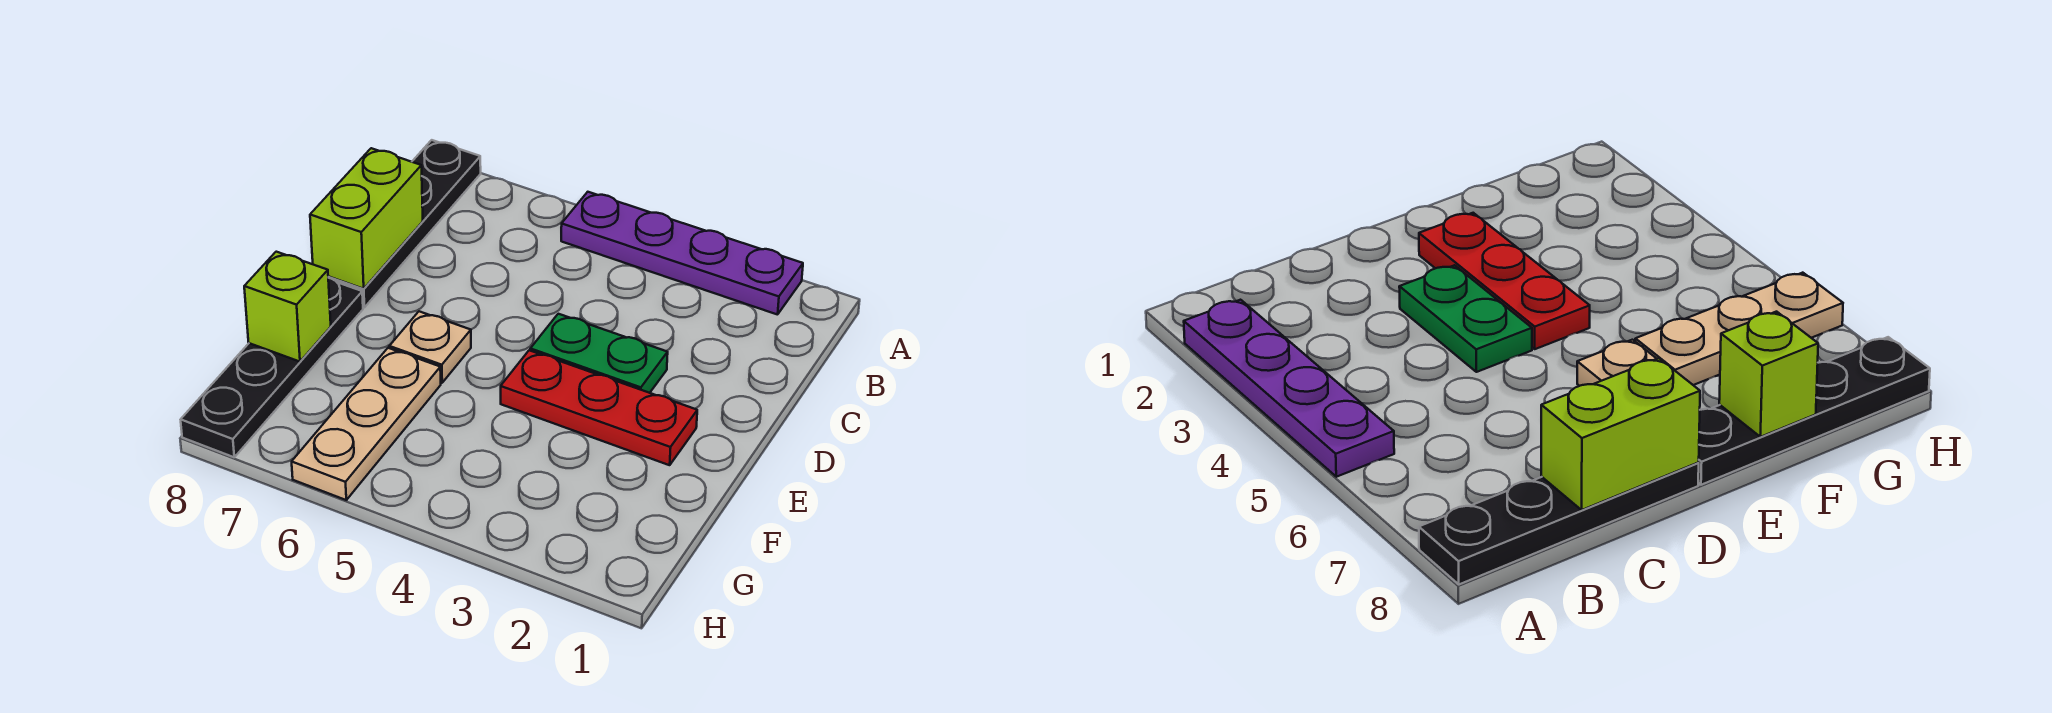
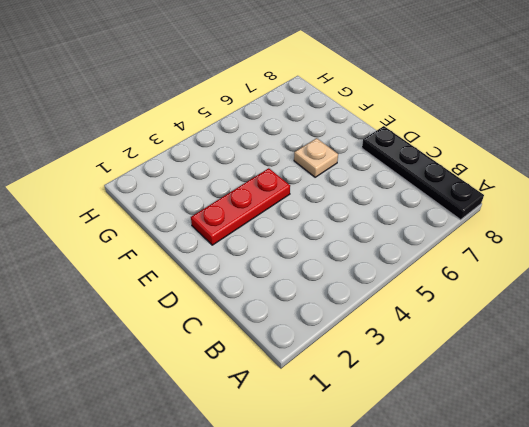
none -> purple plate A2:A5 level 1
none -> green plate D3:D4 level 1

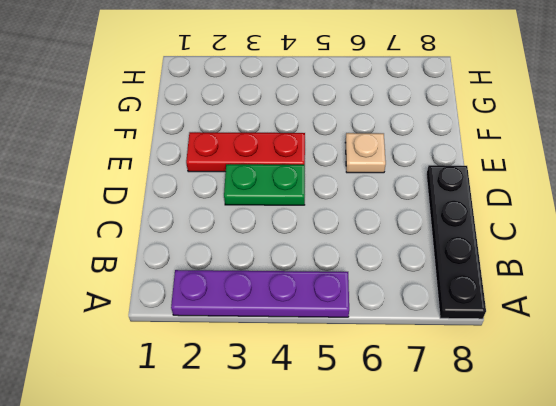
none -> black plate E8:H8 level 1
none -> tan plate F6:H6 level 1

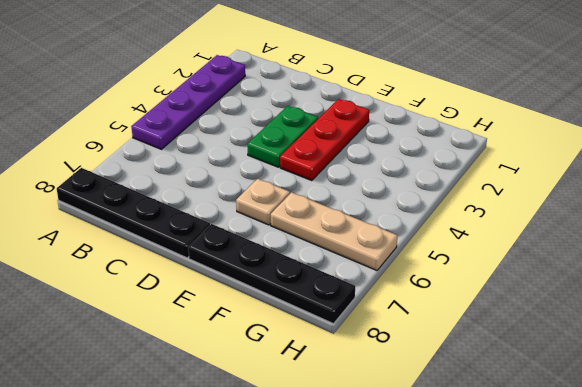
none -> lime brick C8:D8 level 2
none -> lime brick F8 level 2

